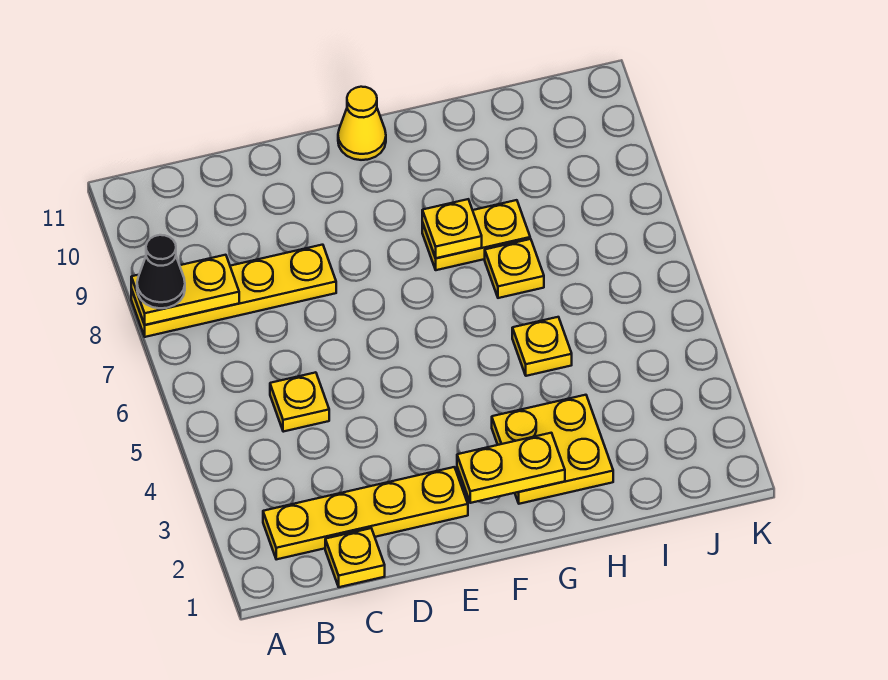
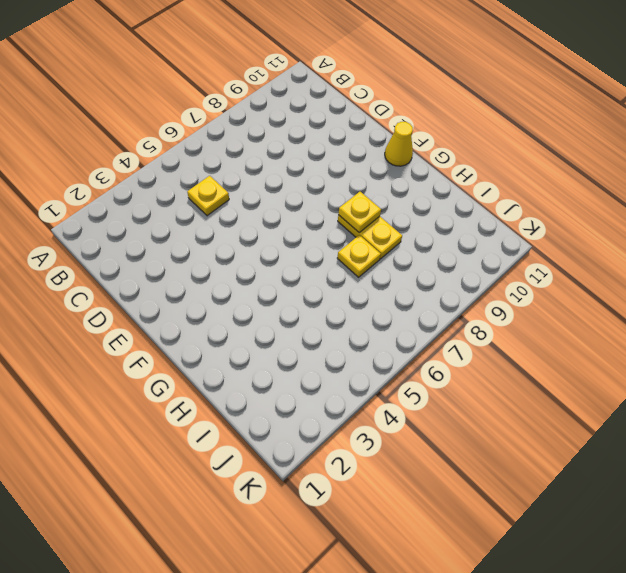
none -> yellow plate A8:D8 level 1
none -> yellow plate B2:E2 level 1
none -> yellow plate C1 level 1

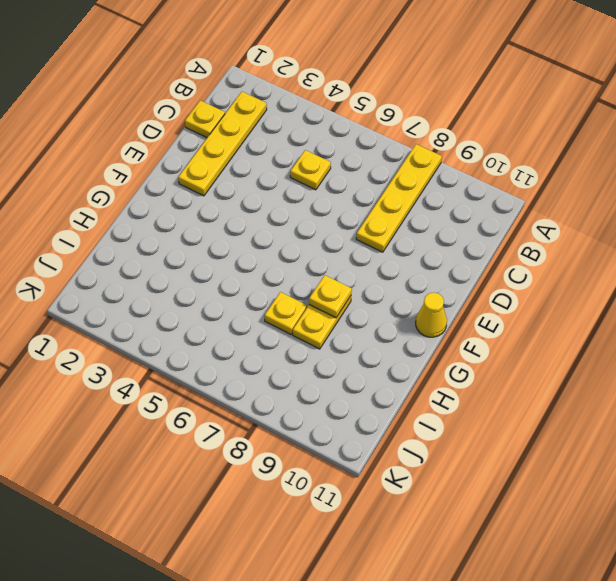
none -> yellow plate G2:H3 level 1
none -> yellow plate H5 level 1
none -> yellow plate A8:B8 level 2

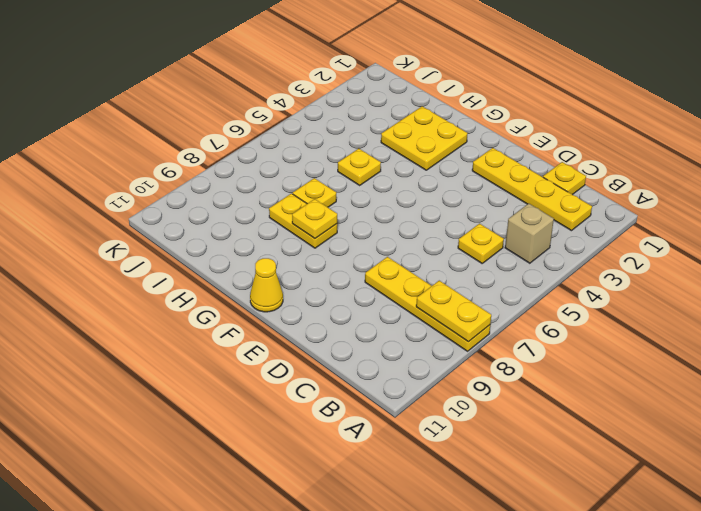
tan brick B4 level 1 -> none
none -> yellow plate F2:G2 level 2
none -> black cone A8 level 3

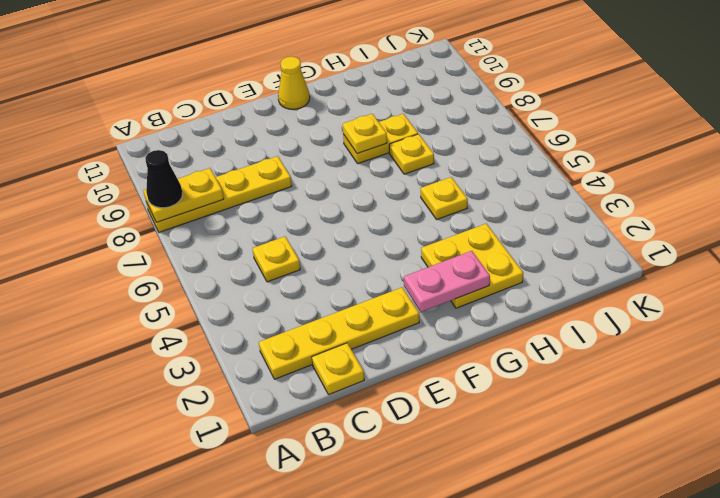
pink plate F2:G2 level 2 -> yellow plate F2:G2 level 2

